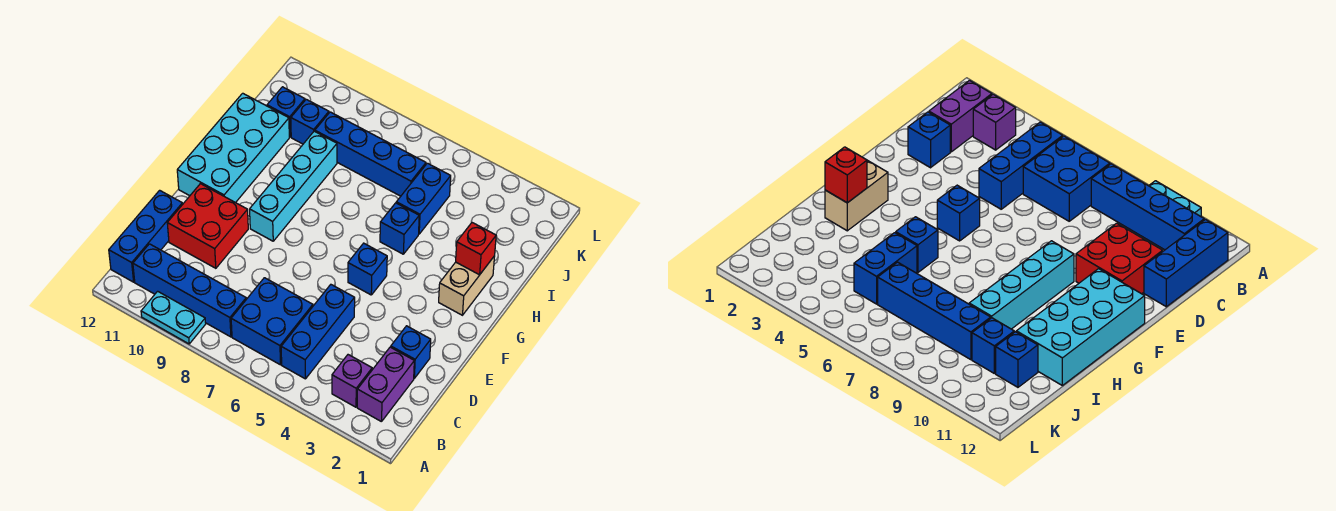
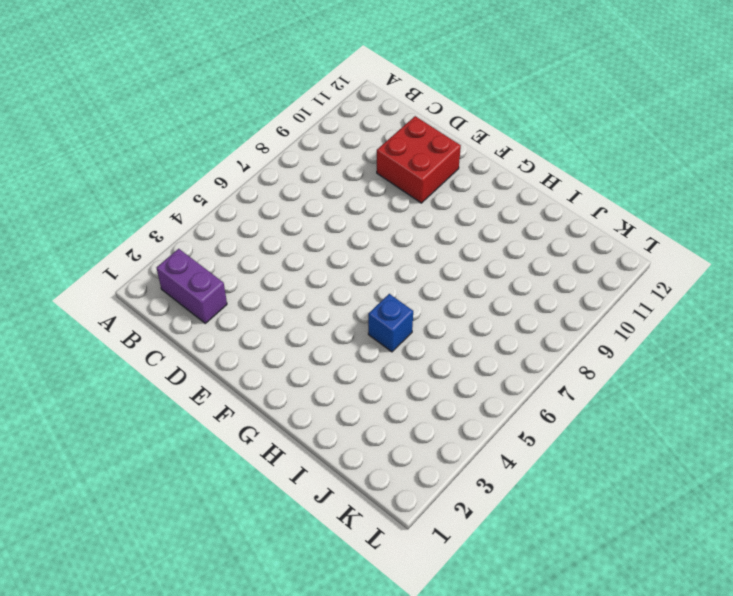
none -> cyan plate A9:A10 level 1
none -> purple brick B3 level 1
none -> blue brick B5:D5 level 1

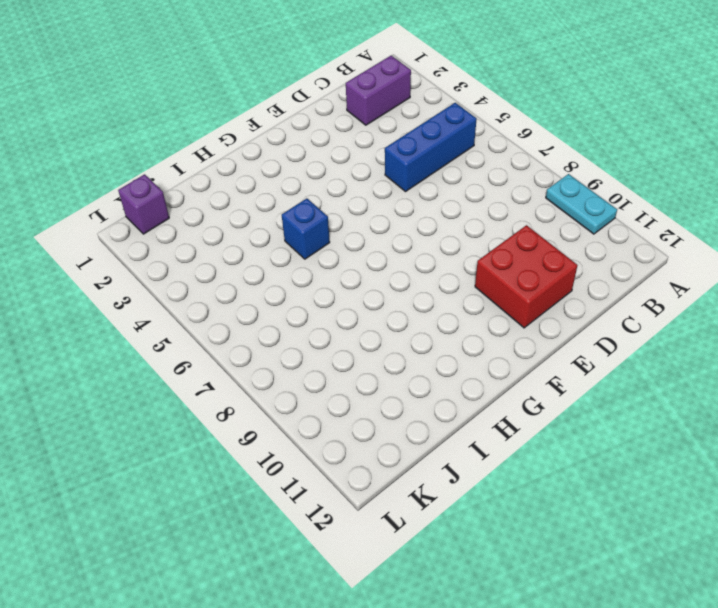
purple brick K1 level 1 -> purple brick B3 level 1
none -> blue brick B6:C7 level 1
none -> blue brick B8:B11 level 1
none -> blue brick B12:D12 level 1

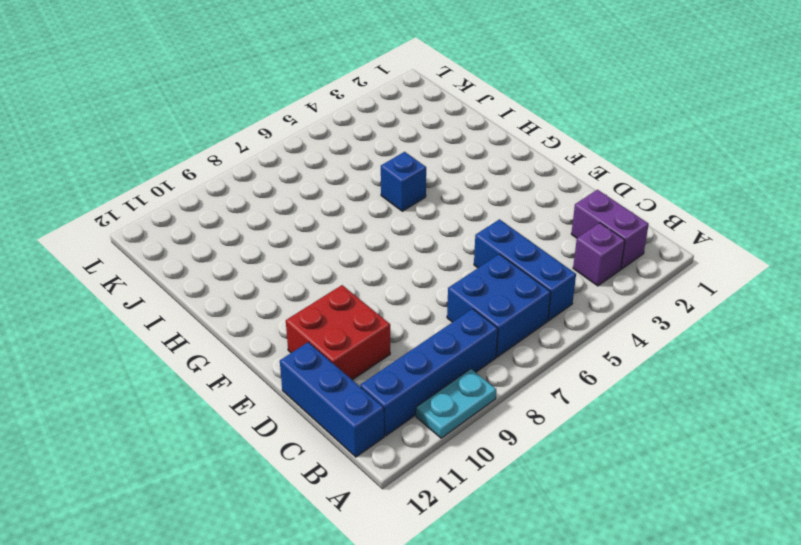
none -> blue brick D2 level 1
none -> blue brick F5 level 1
none -> cyan brick F9:I9 level 1

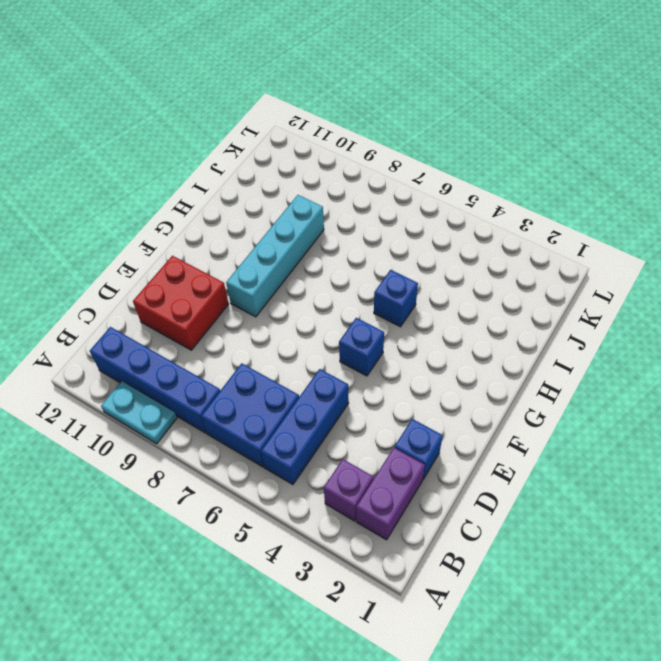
none -> blue brick B12:D12 level 1
none -> cyan brick F11:I12 level 1
none -> tan brick G2:H2 level 1

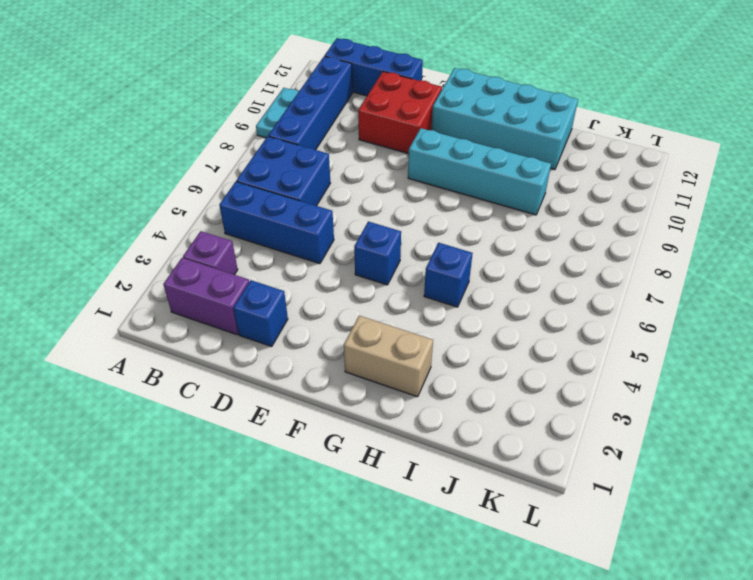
none -> blue brick I5:J5 level 1
none -> blue brick J6:J9 level 1
none -> blue brick J10 level 1

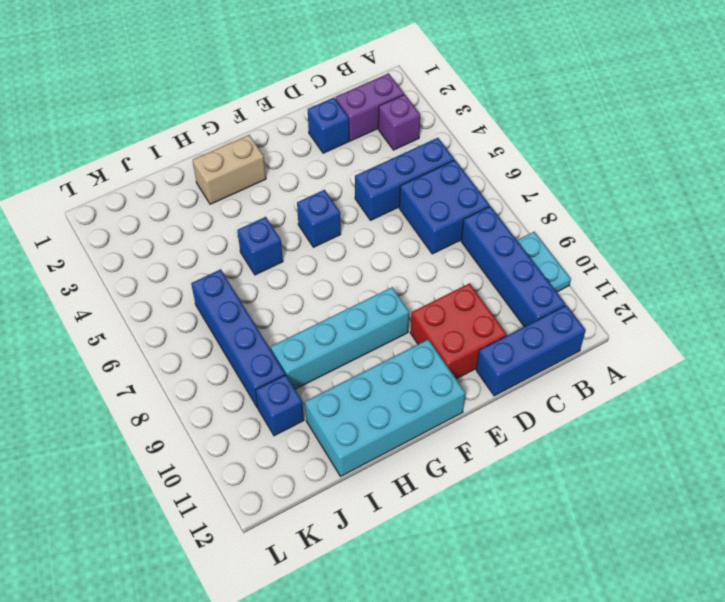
none -> blue brick I5:J5 level 1
none -> blue brick J11 level 1
none -> red brick H2 level 2

